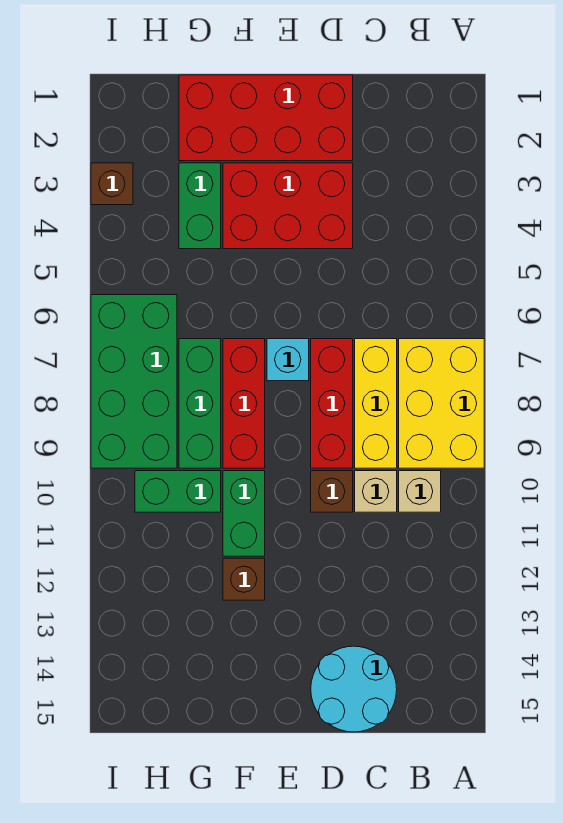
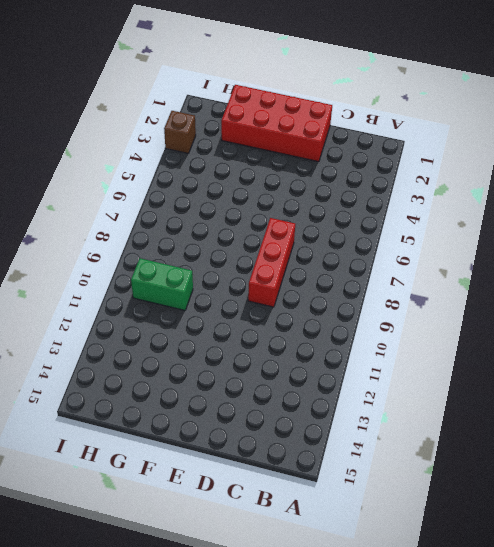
none -> yellow brick A7:B9 level 1
none -> tan brick B10 level 1
none -> yellow brick C7:C9 level 1

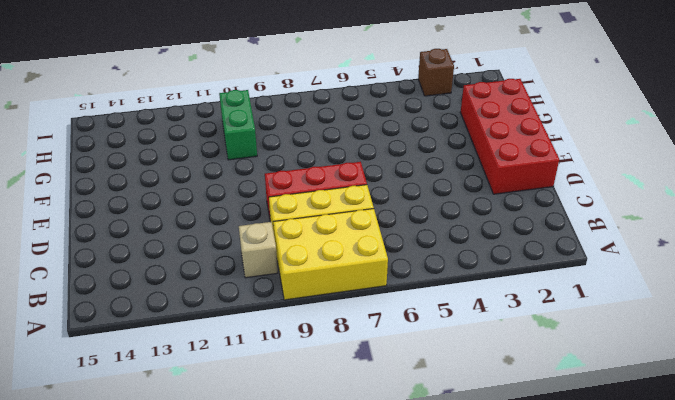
none -> tan brick C10 level 1
none -> cyan round brick C14:D15 level 1
none -> red brick D3:F4 level 1

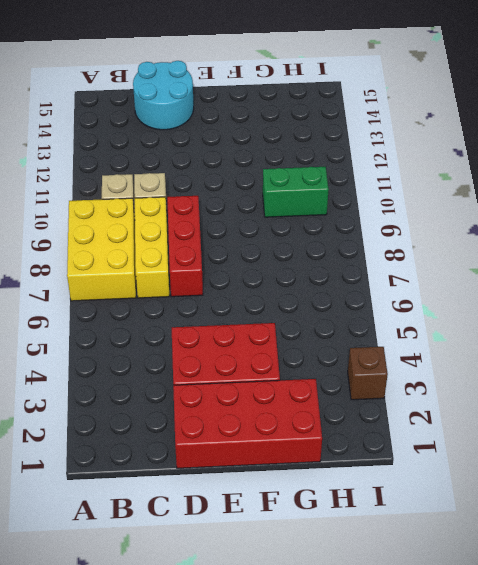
none -> brown brick D10 level 1
none -> cyan brick E7 level 1
none -> red brick F7:F9 level 1

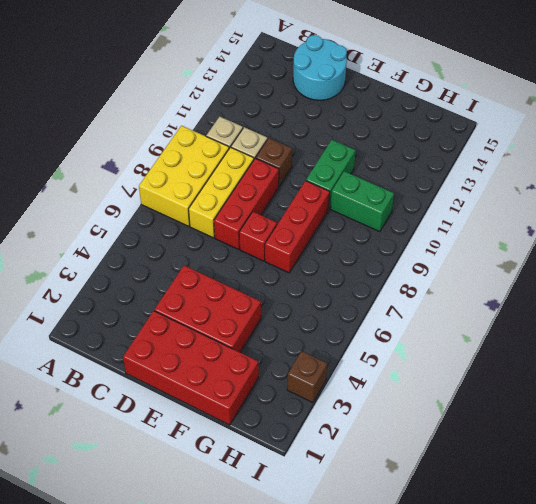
red brick E7 level 1 -> cyan brick E7 level 1
none -> brown brick F12 level 1
none -> green brick G3:G4 level 1
none -> green brick G7:G9 level 1

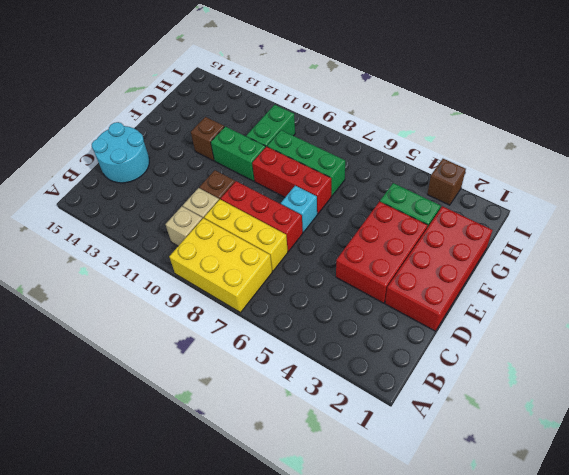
none -> green brick H6:I9 level 1

